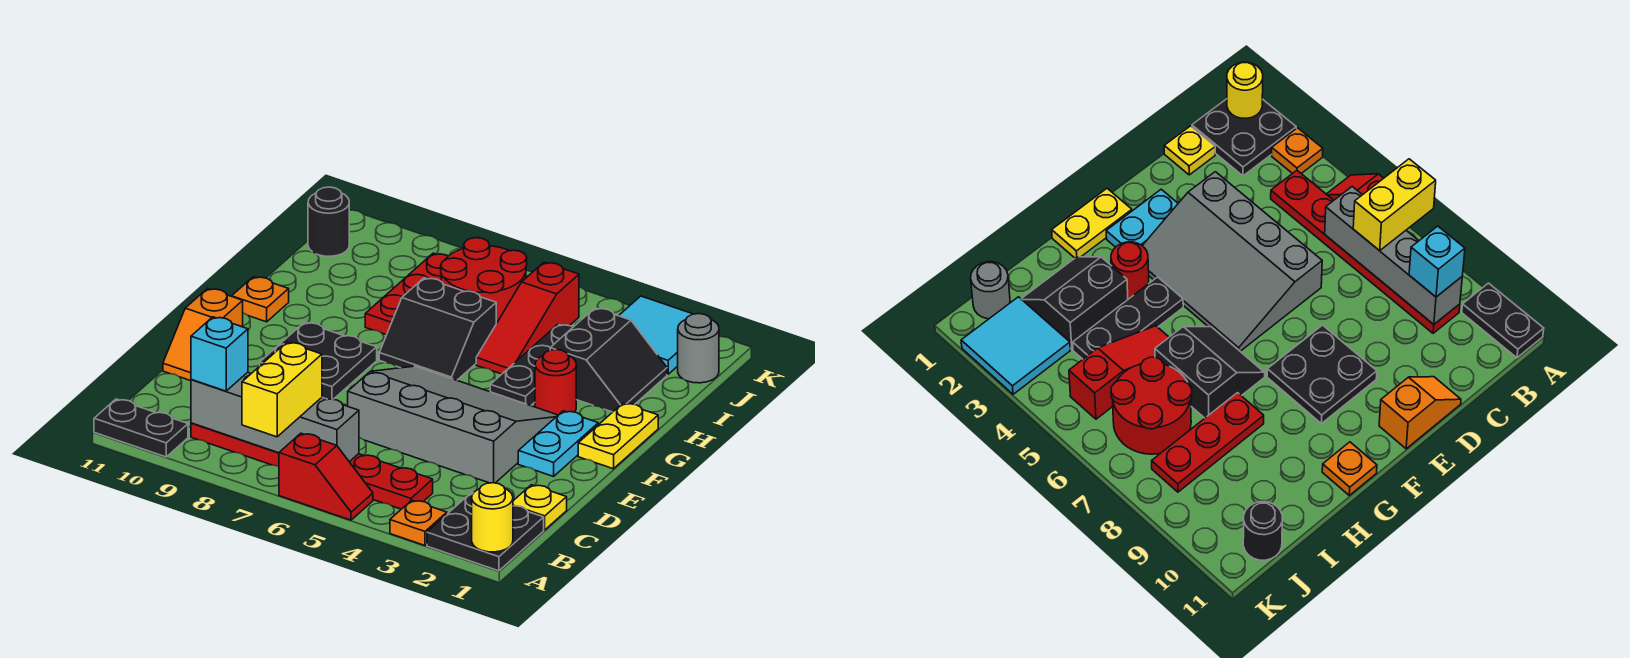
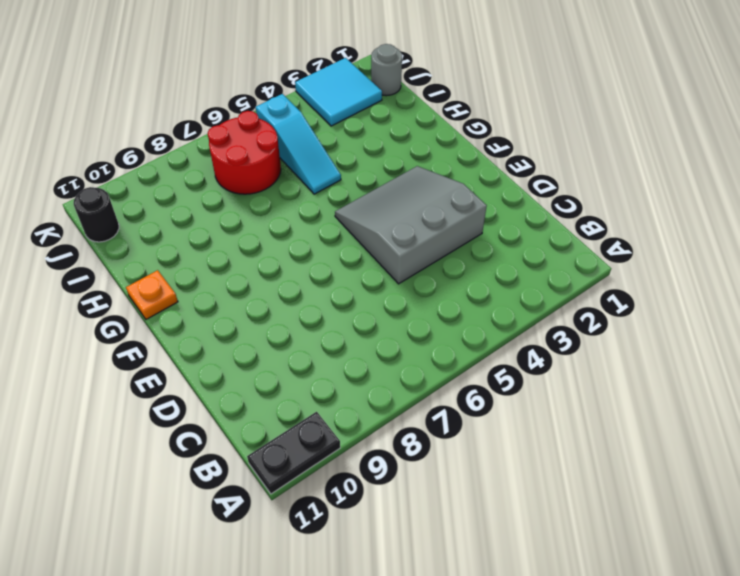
grey slope D3:F5 level 1 top D -> grey slope D3:F6 level 1 top D
cyan slope H5:J5 level 1 top J -> red slope H5:J5 level 1 top J
none -> black plate A1:B2 level 1
none -> orange plate A3 level 1
none -> red slope A5:A6 level 1 top 6

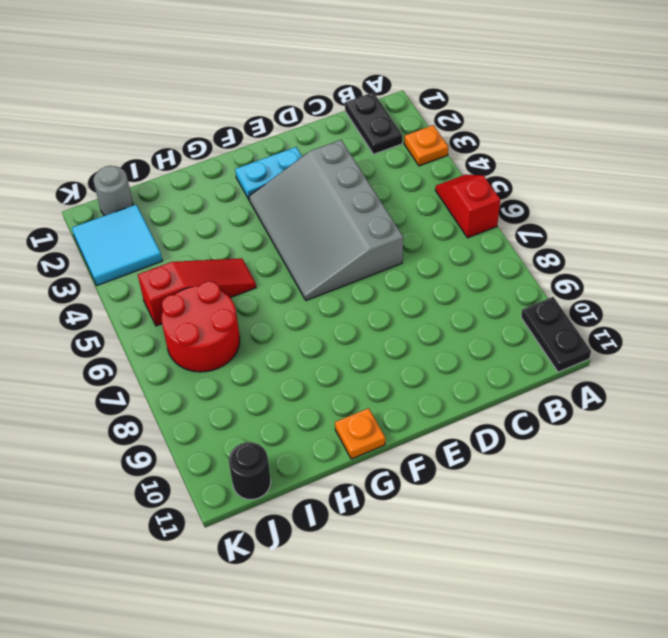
black plate B1:B2 level 1 -> black plate A1:B2 level 1
none -> red plate B4:B9 level 1
none -> yellow plate C1 level 1
none -> orange slope D11:E11 level 1 top E

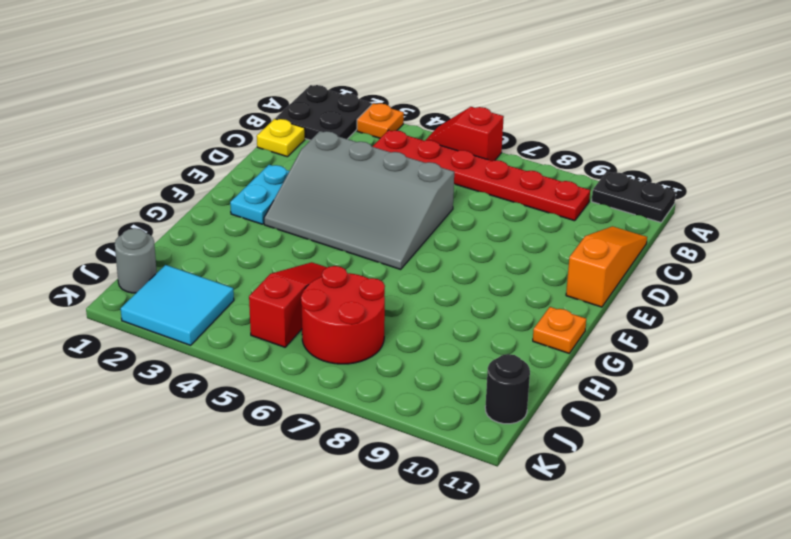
orange slope C11:E11 level 1 top E -> orange slope D11:E11 level 1 top E
none -> black plate E8:F9 level 1
none -> yellow plate F1:G1 level 1
none -> red round brick G3 level 1

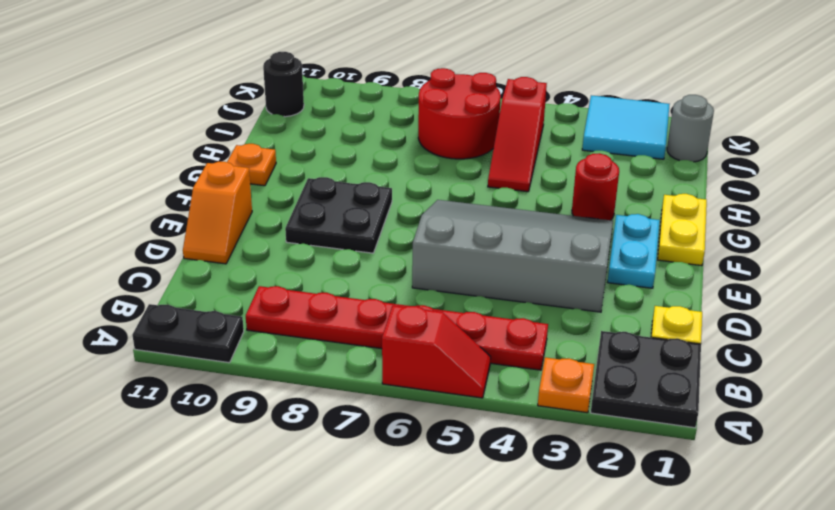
none -> black plate G4:I4 level 1
none -> black slope G6:H7 level 1 top H
none -> black slope H2:I3 level 1 top 3

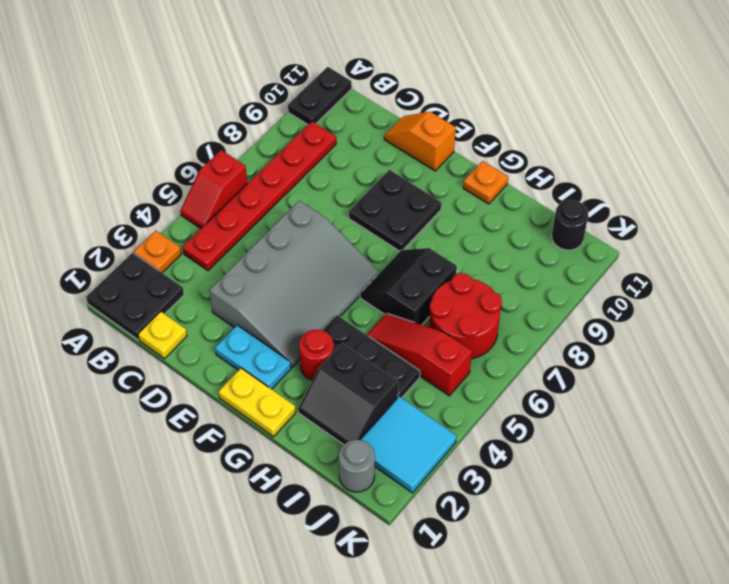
none -> red plate H8:J8 level 1
none -> yellow round brick A1 level 2
none -> grey brick B6:B9 level 2

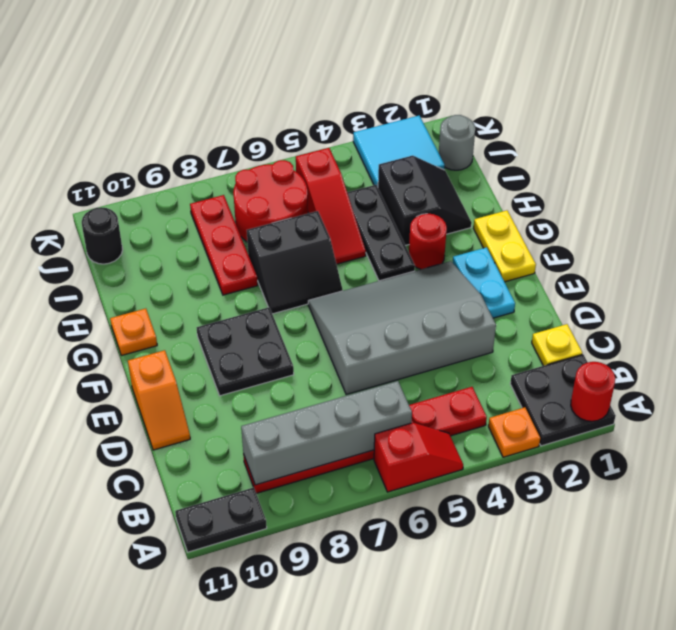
red round brick A1 level 2 -> yellow round brick A1 level 2
none -> yellow brick A7:B7 level 3
none -> cyan brick B9 level 3

